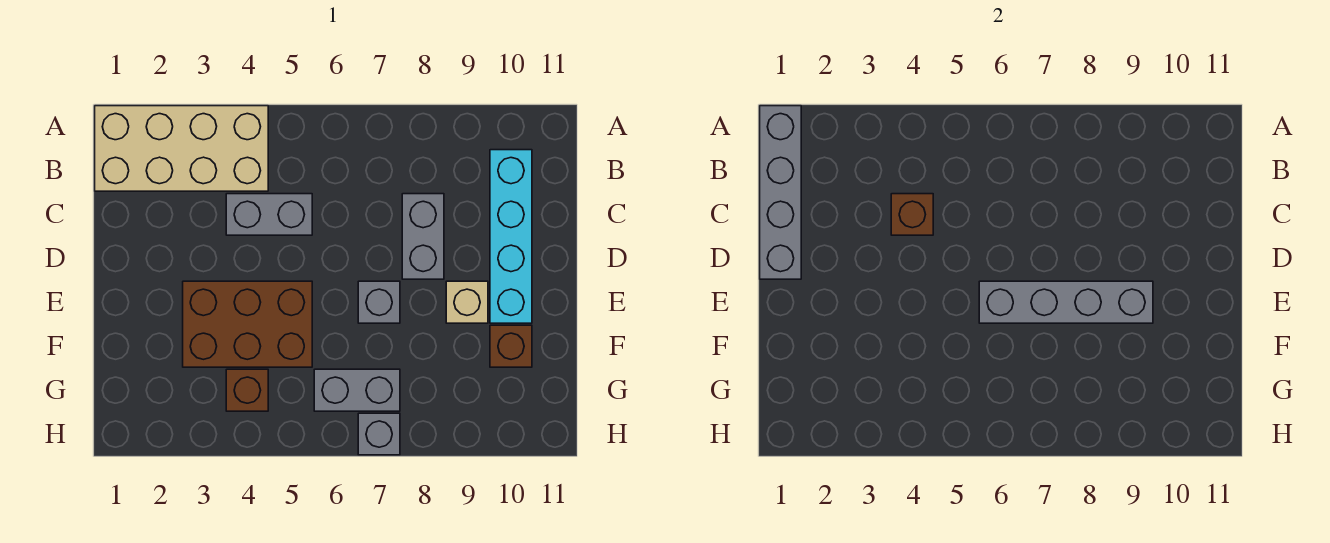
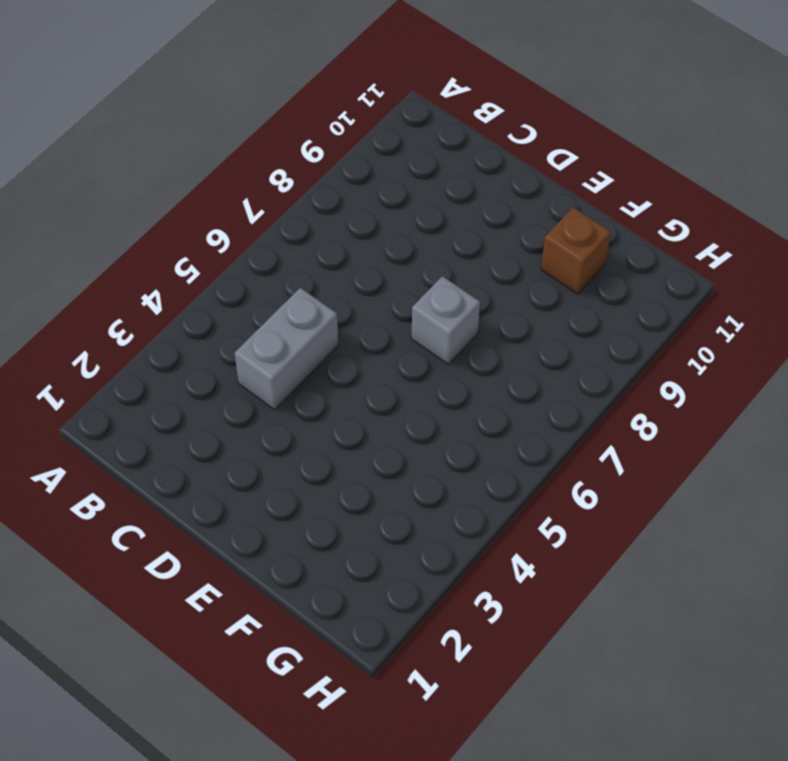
none -> tan brick A1:B4 level 1
none -> cyan brick B10:E10 level 1
none -> grey brick C8:D8 level 1

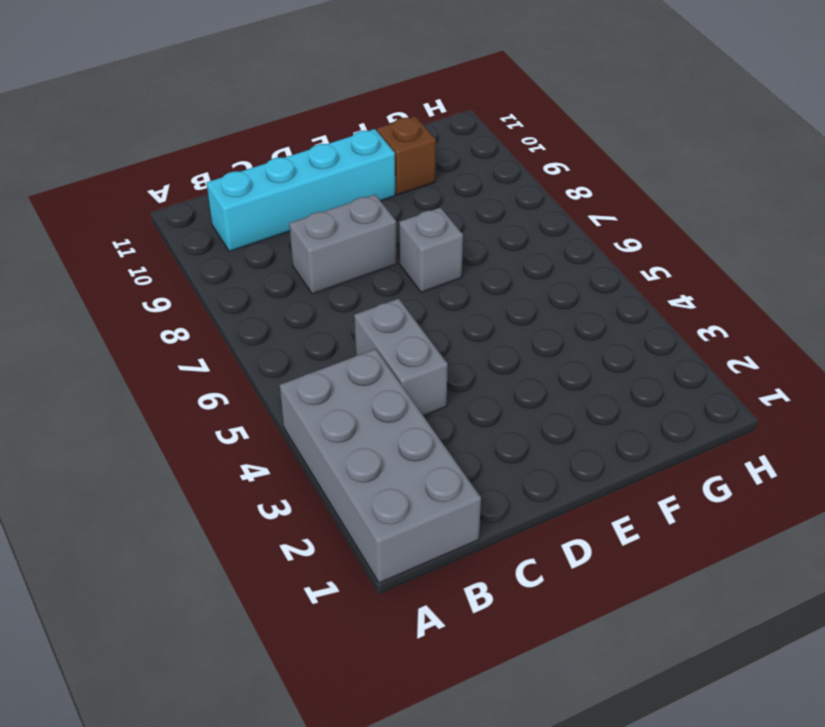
grey brick A1:B4 level 1 -> tan brick A1:B4 level 1
none -> brown brick E3:F5 level 1
none -> tan brick E9 level 1
none -> brown brick G4 level 1

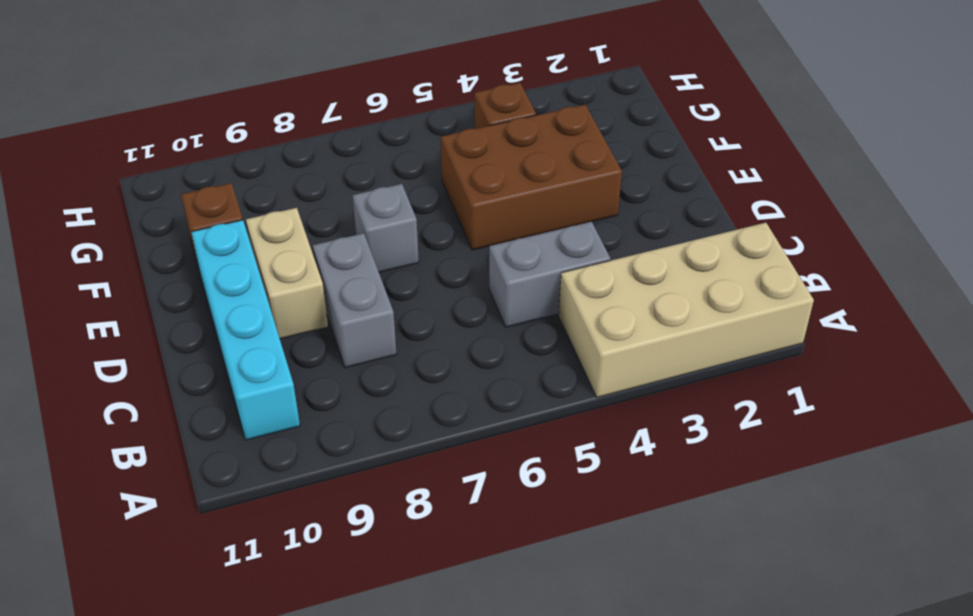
tan brick D9:E9 level 1 -> tan brick E9 level 1
none -> grey brick G6:G7 level 1
none -> grey brick H7 level 1
none -> grey brick A1:D1 level 2

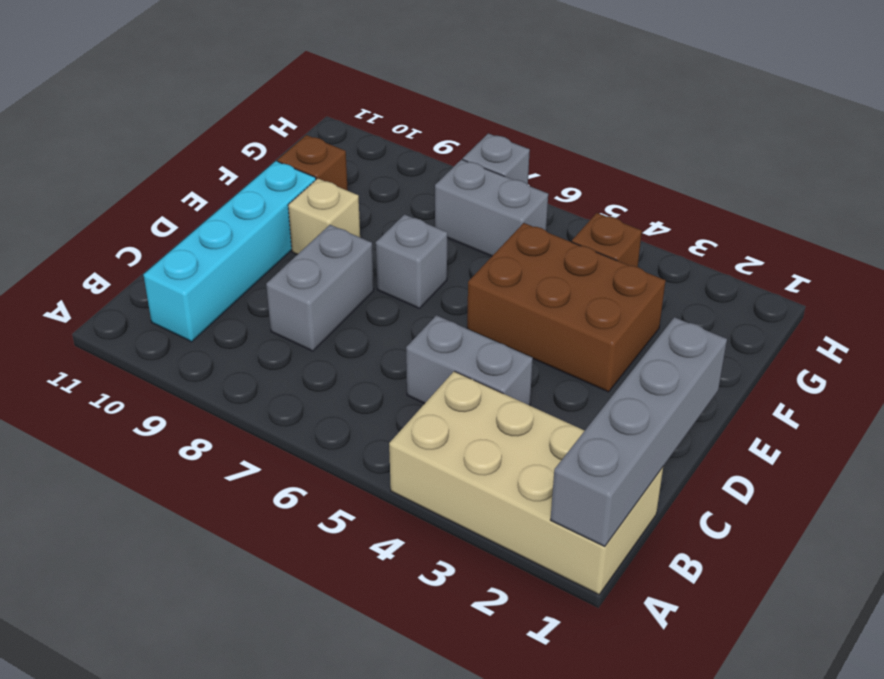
none -> brown brick C4 level 2
none -> grey brick E6:E9 level 2

